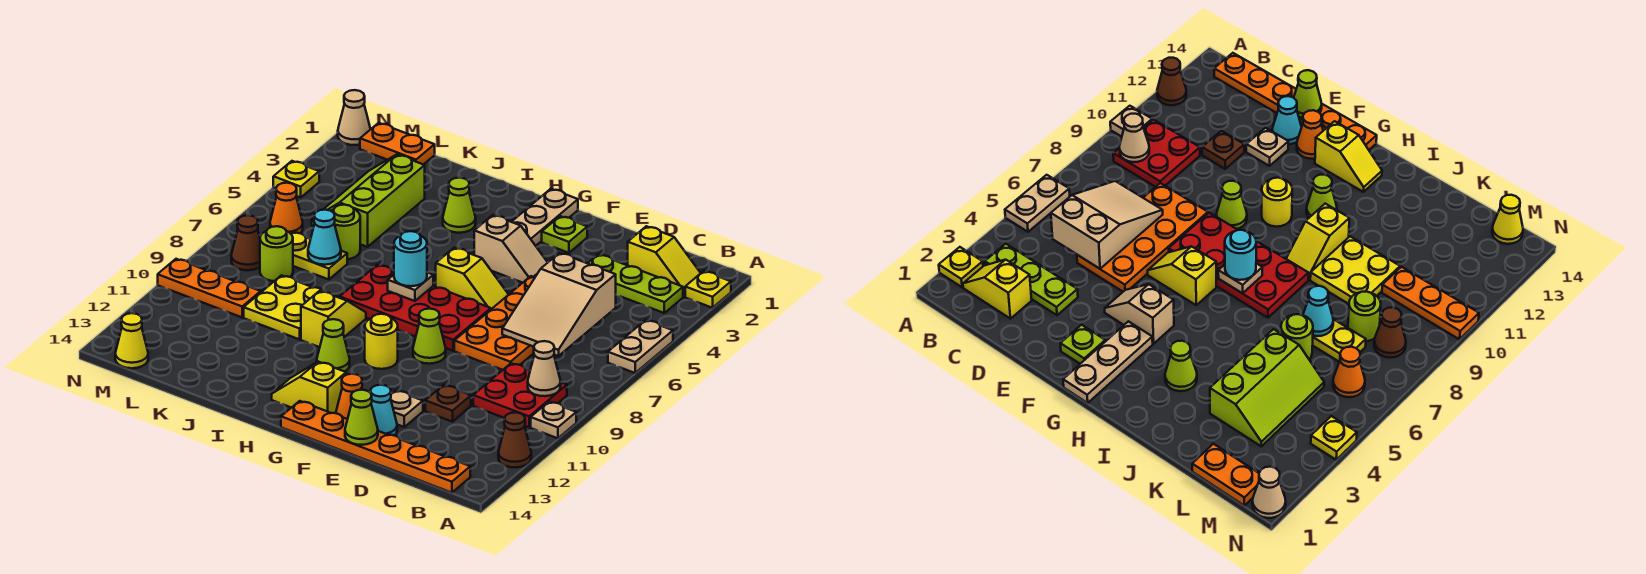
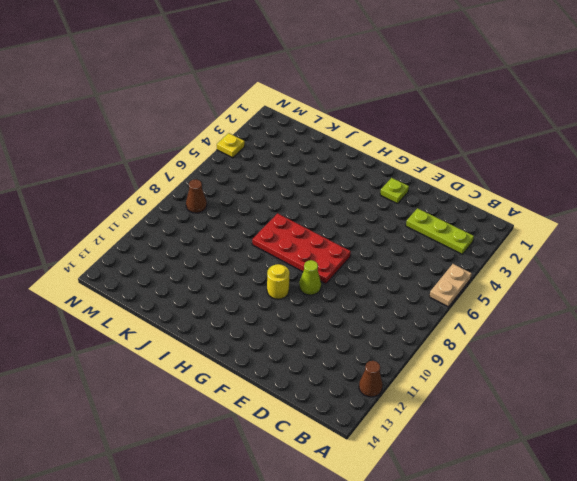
none -> yellow plate A2 level 1
none -> tan plate A10 level 1
none -> yellow slope B2:C2 level 1 top C
none -> red plate B9:C10 level 1

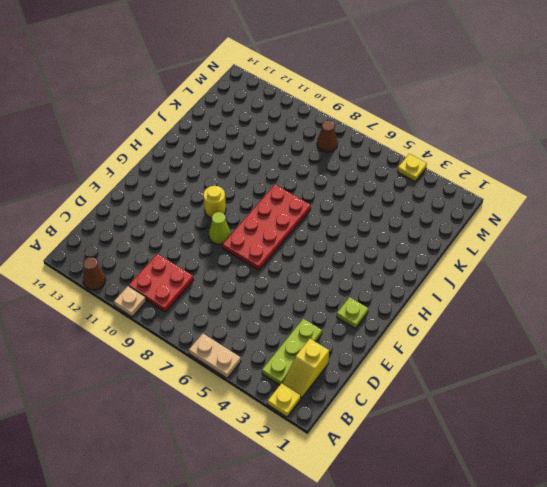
none -> orange plate B14:G14 level 1
none -> orange plate D5:E8 level 1
none -> brown plate D11 level 1
none -> tan plate E12 level 1

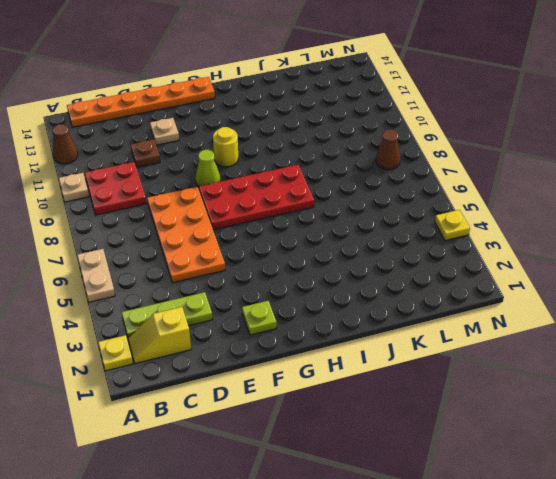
none -> cyan cone E13 level 1
none -> tan slope F4:G4 level 1 top G
none -> yellow slope F6:G6 level 1 top G
none -> orange cone F13 level 1

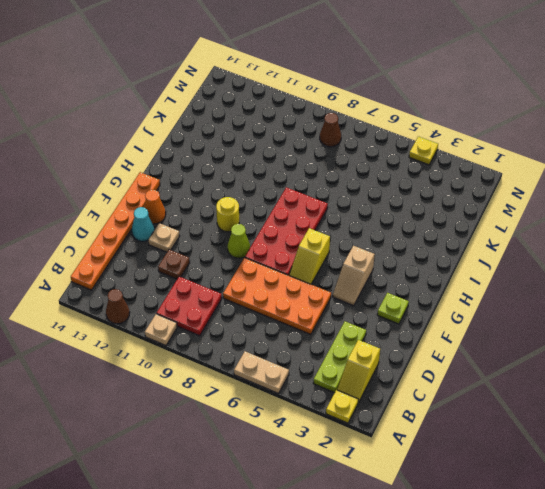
none -> tan plate G1:G3 level 1
none -> yellow slope G13:H13 level 1 top G
none -> lime cone H11 level 1
none -> lime cone I3 level 1

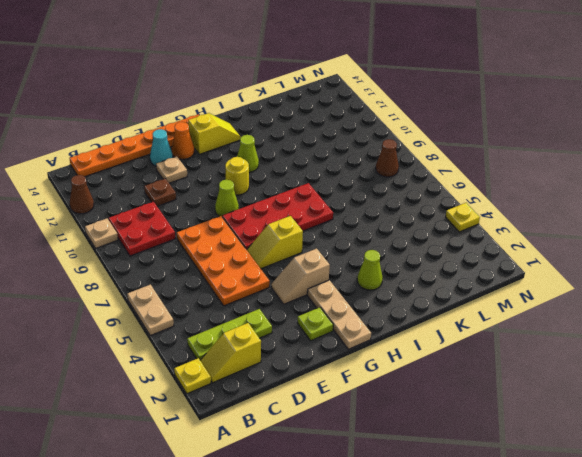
none -> yellow slope I9:I10 level 1 top 10
none -> yellow plate J9:K10 level 1
none -> lime slope K3:L5 level 1 top K
none -> lime round brick K6 level 1

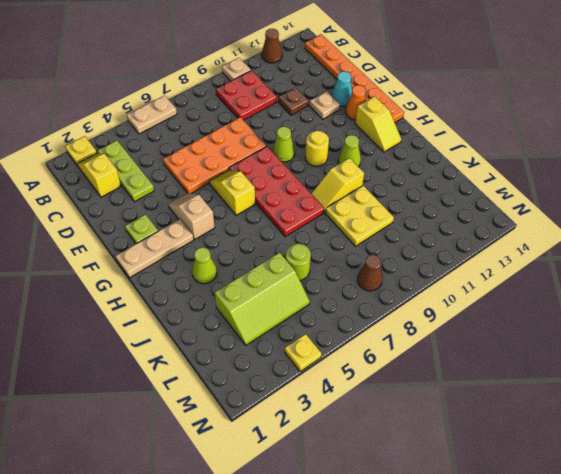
none -> yellow plate K7:L7 level 1
none -> orange plate L1:M1 level 1
none -> lime round brick L8 level 1
none -> orange plate L10:N10 level 1

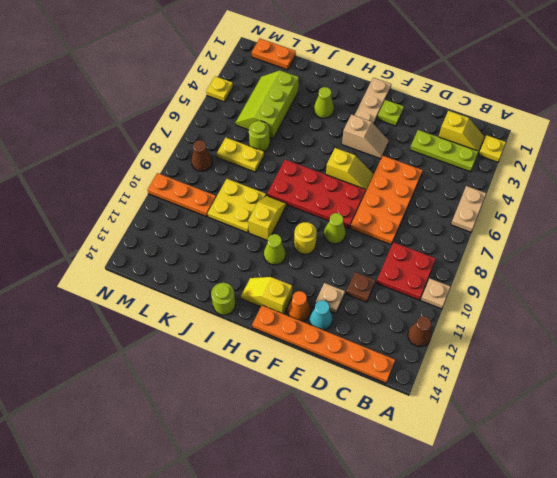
lime round brick I14 level 1 -> lime round brick L8 level 1
none -> orange cone M6 level 1
none -> yellow cone M14 level 1
none -> tan cone N1 level 1
none -> tan cone B9 level 2

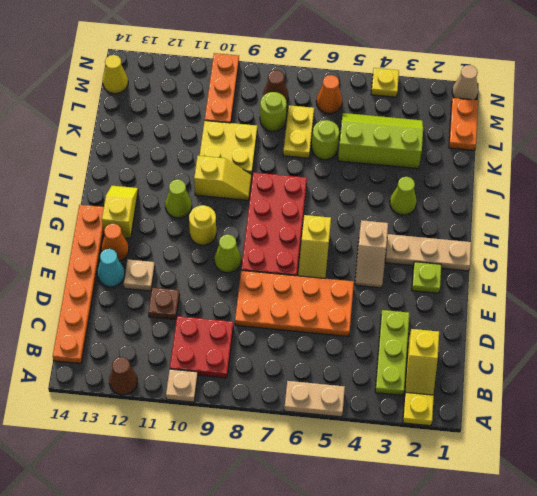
none -> tan cone B9 level 2
none -> tan slope C5:D7 level 2 top 5
none -> lime cone E14 level 2
none -> tan plate H7 level 2

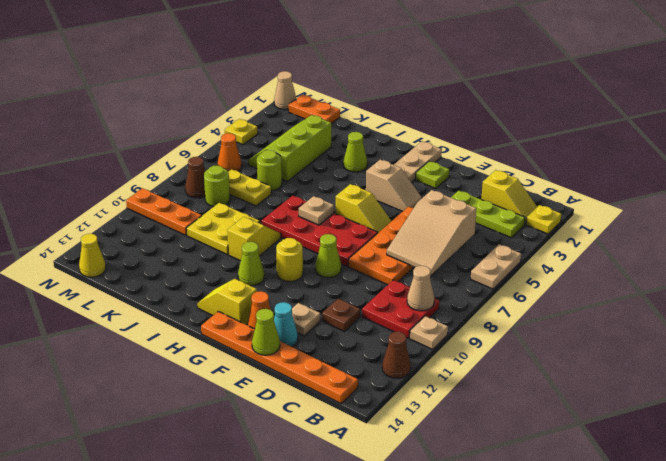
none -> cyan cone K7 level 2
none -> cyan round brick H7 level 3

